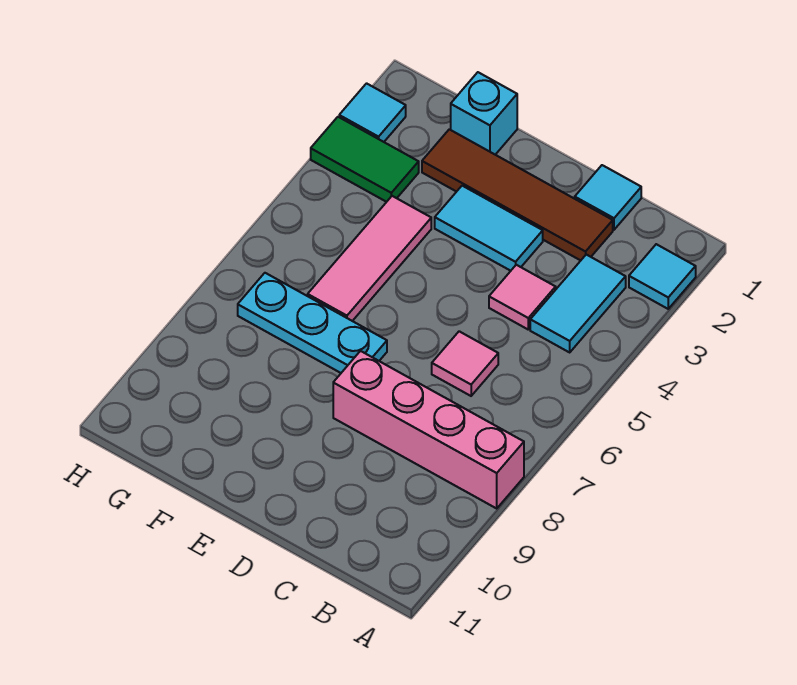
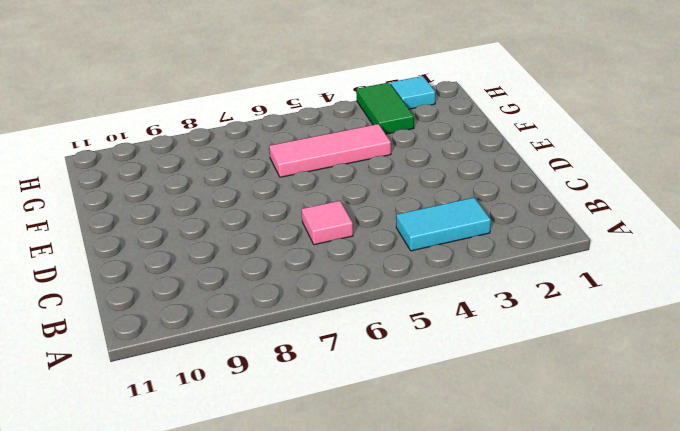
none -> cyan tile A2 level 1
none -> pink brick A8:D8 level 1
none -> cyan tile C1 level 1

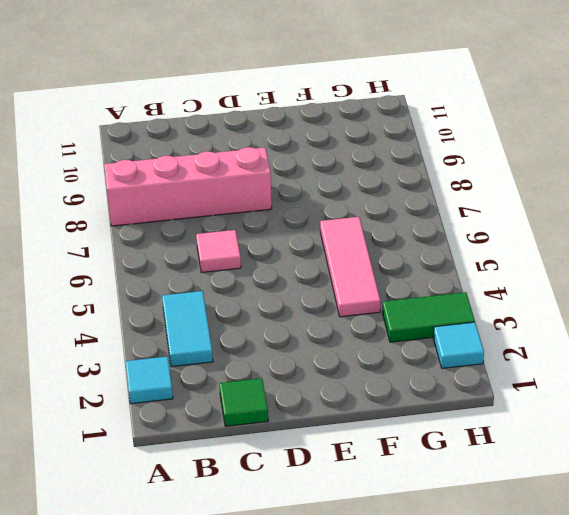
green tile C1 level 1 -> cyan tile C1 level 1
none -> brown tile C2:F2 level 1
none -> pink tile C4 level 1
none -> cyan tile D3:E3 level 1

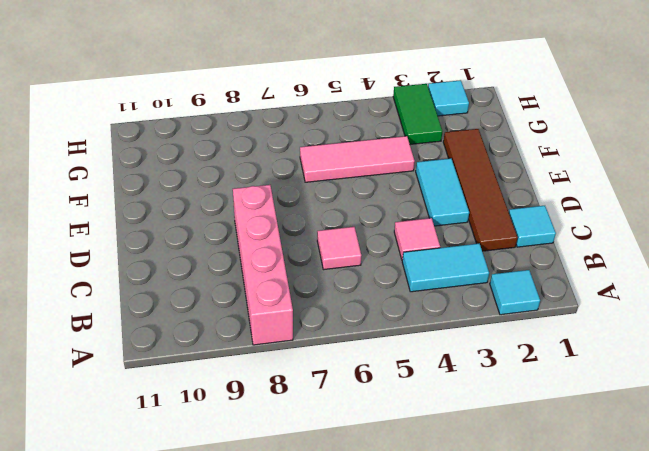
none -> cyan plate E7:G7 level 1
none -> cyan brick F1 level 1

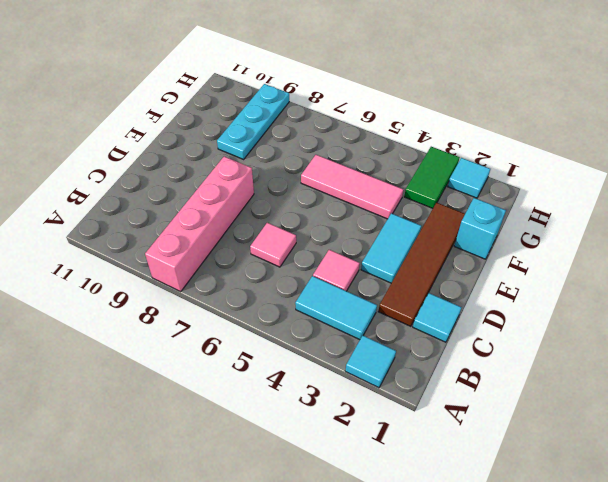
cyan plate F9:H9 level 1 -> cyan plate E7:G7 level 1

